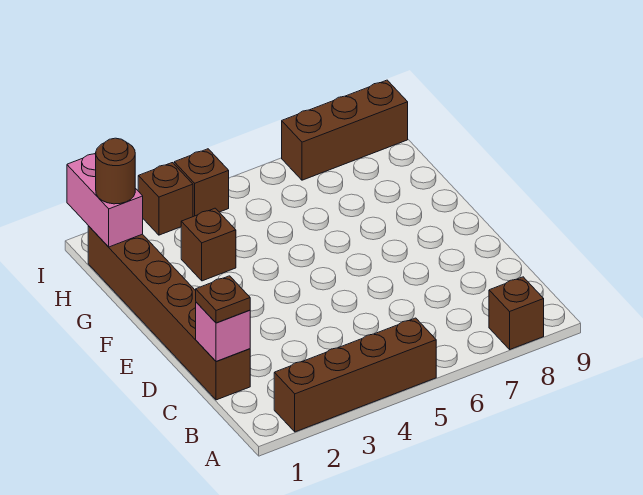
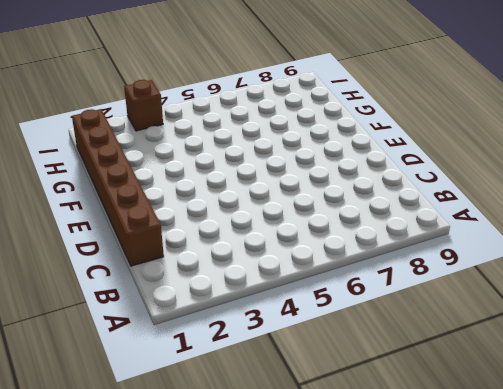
none -> brown brick A2:A5 level 1
none -> brown brick A8 level 1

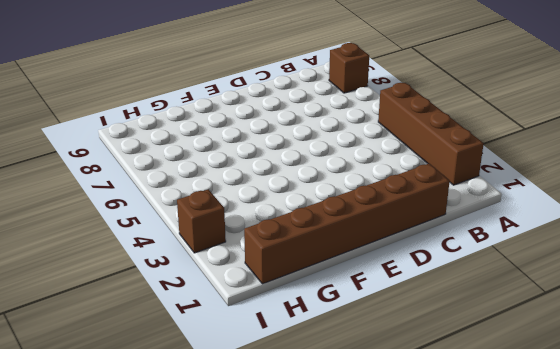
none -> brown brick G3 level 1
none -> brown brick I4 level 1

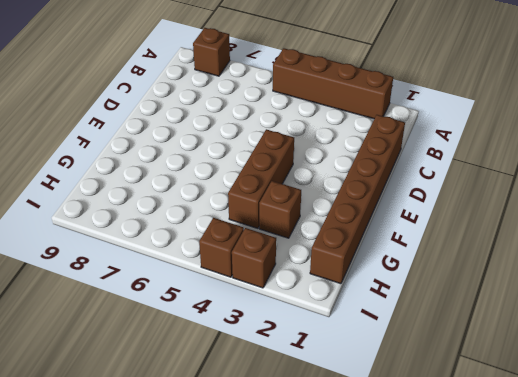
brown brick E4:G4 level 1 -> brown brick I7:I9 level 1
none -> pink brick C1 level 2
none -> pink brick H1:I1 level 2

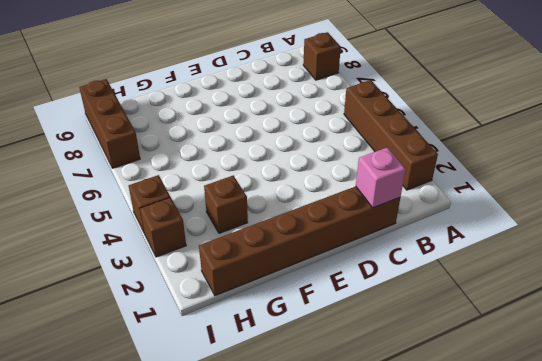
none -> pink brick H1:I1 level 2
none -> brown plate C1 level 3

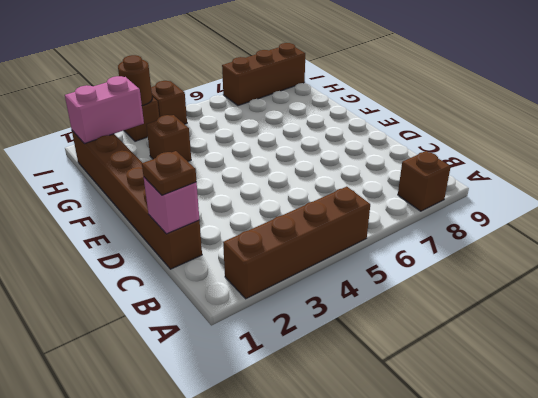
pink brick H1:H2 level 2 -> pink brick H1:I1 level 2
brown round brick I3 level 2 -> brown round brick H1 level 3

